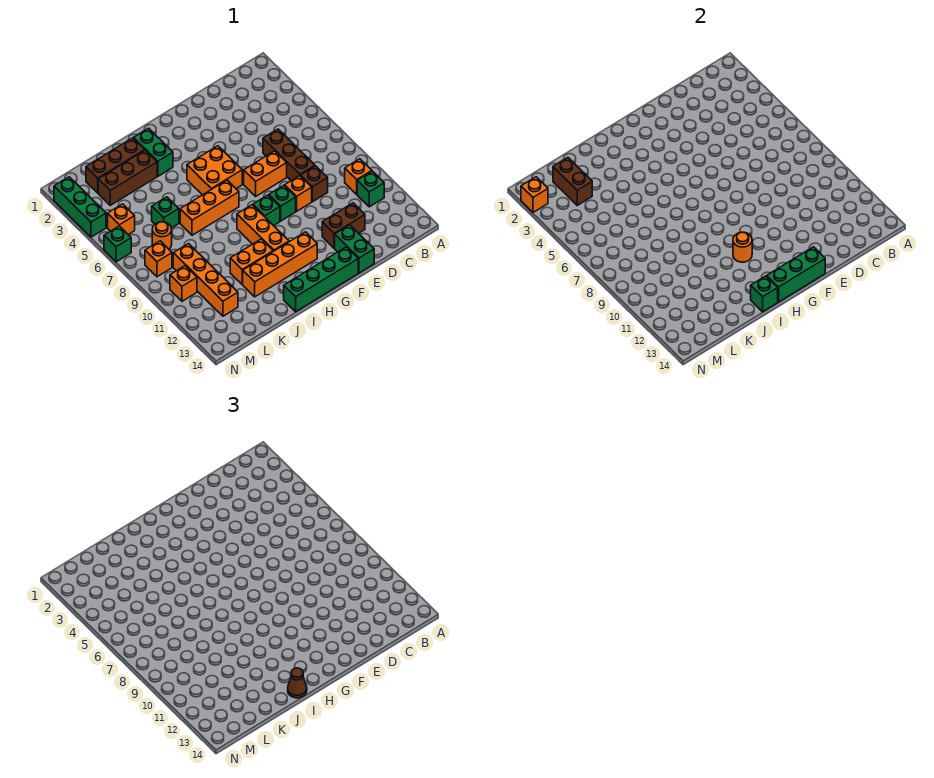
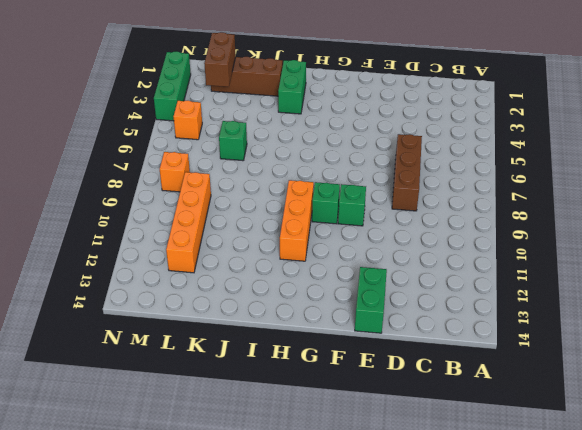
none -> orange brick B10 level 1
none -> green brick B11 level 1
none -> brown brick D9 level 1
none -> brown brick D12:E12 level 1

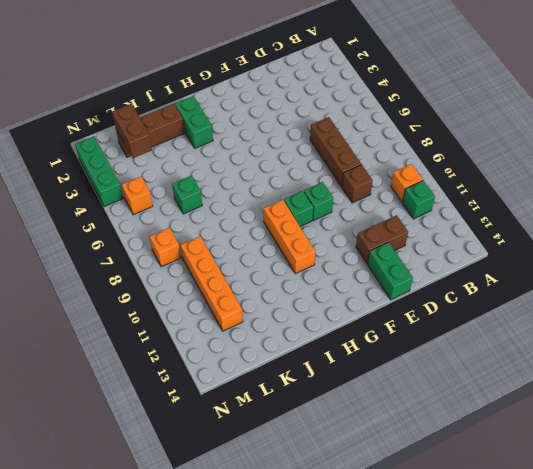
none -> orange brick E7:F7 level 1
none -> orange brick E9 level 1
none -> green brick F14:I14 level 1
none -> orange brick G5:H6 level 1

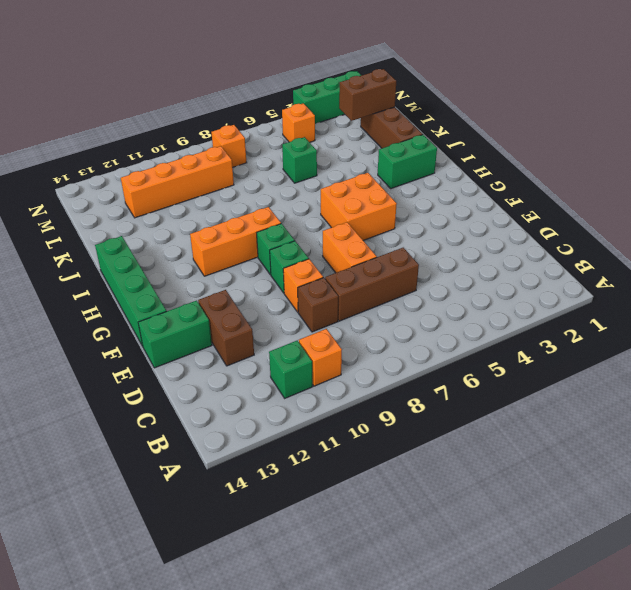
none -> orange brick G12:J12 level 1
none -> orange brick H7:J7 level 1
none -> orange brick I11:J11 level 1
none -> brown brick J3:L3 level 1

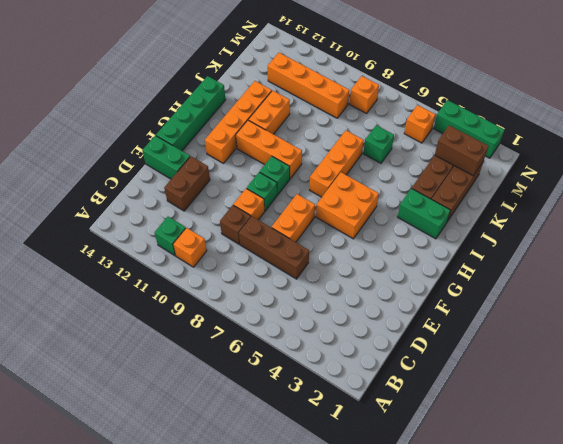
none -> orange round brick L7 level 1
none -> orange brick M10 level 1
none -> green brick N6 level 1
none -> green brick F14:H14 level 2

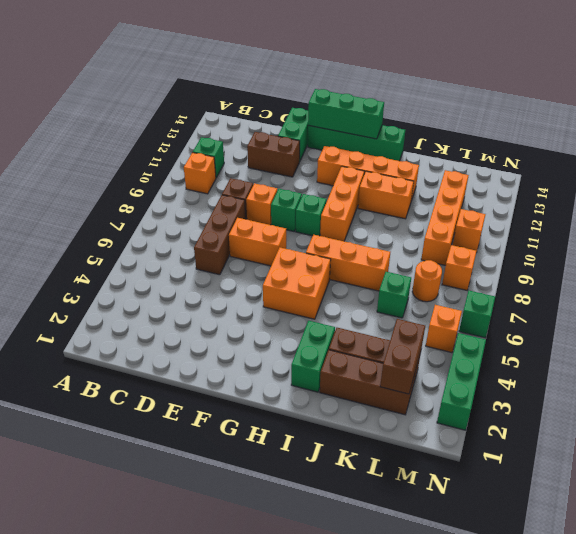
none -> orange round brick H11 level 2
none -> green brick I14 level 2
none -> orange brick N2 level 2
none -> brown cone I14 level 3

